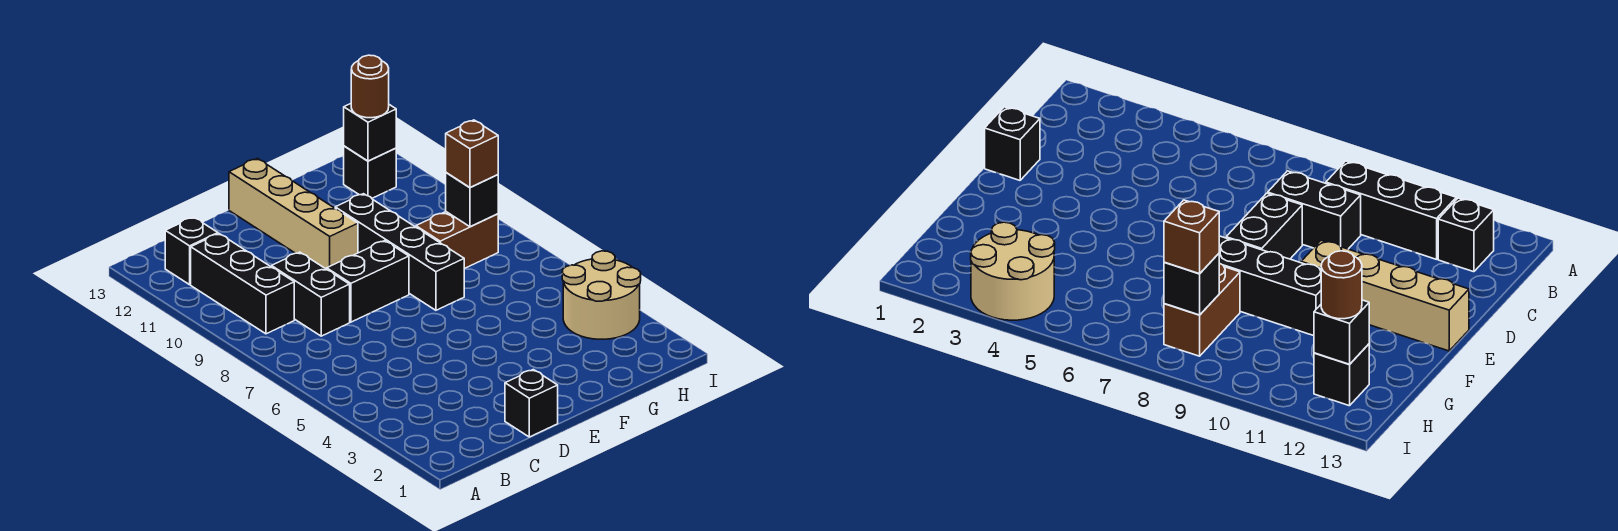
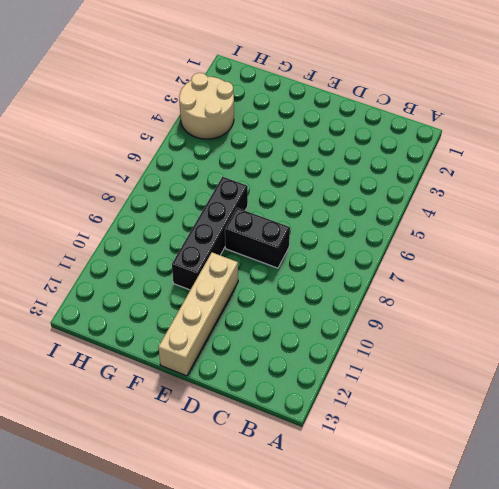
none -> black brick B9:B11 level 1
none -> black brick B12 level 1
none -> black brick C8:C9 level 1

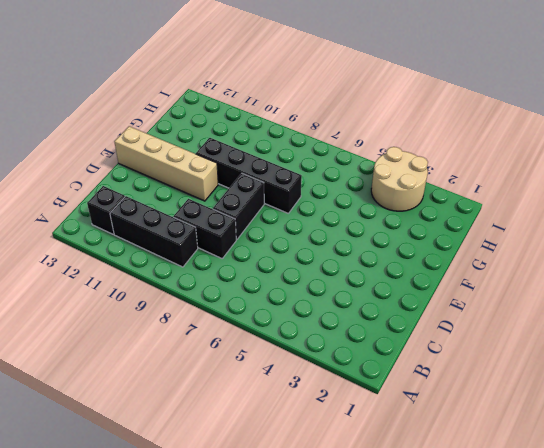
none -> black brick D1 level 1
none -> brown brick G8:H8 level 1
none -> black brick H12 level 1

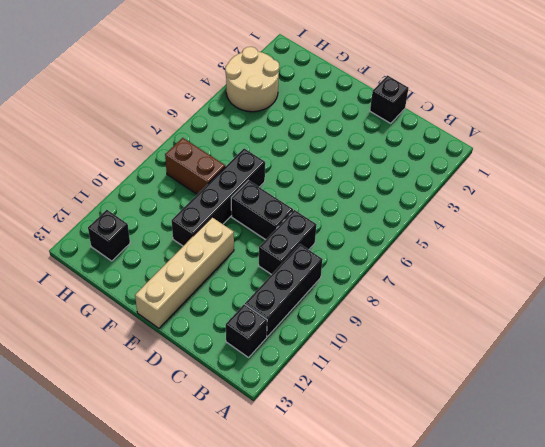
none -> black brick H8 level 2
none -> black brick H12 level 2
none -> brown brick H8 level 3

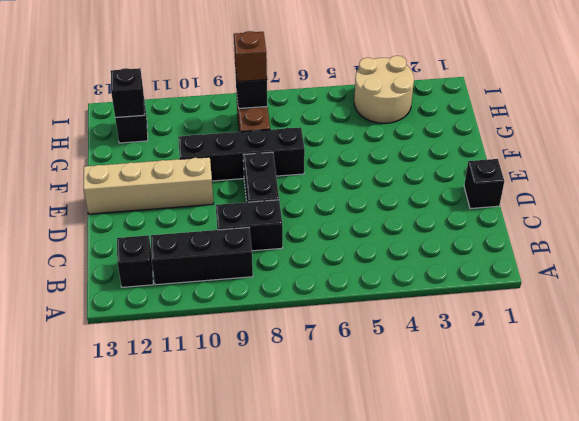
none -> brown round brick H12 level 3

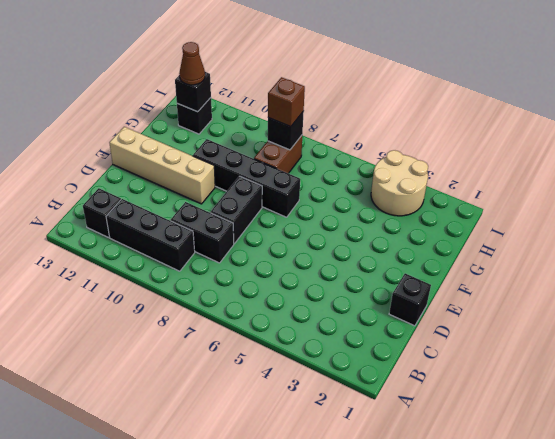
brown cone H12 level 3 -> brown round brick H12 level 3

